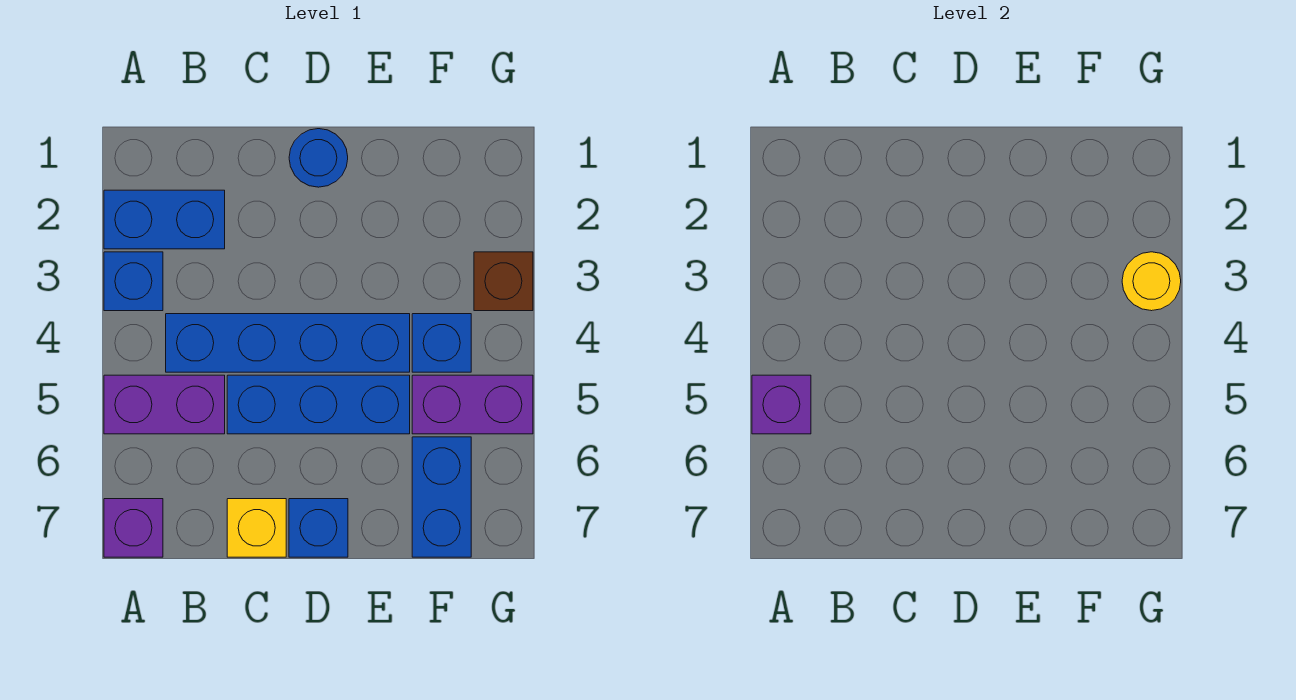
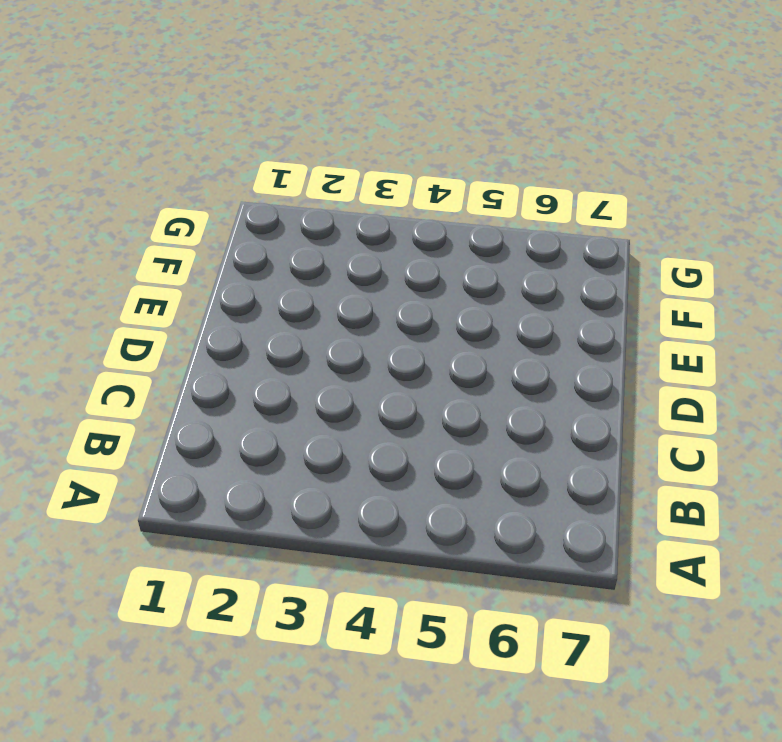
none -> blue brick A2:B2 level 1
none -> blue brick A3 level 1
none -> purple brick A5:B5 level 1

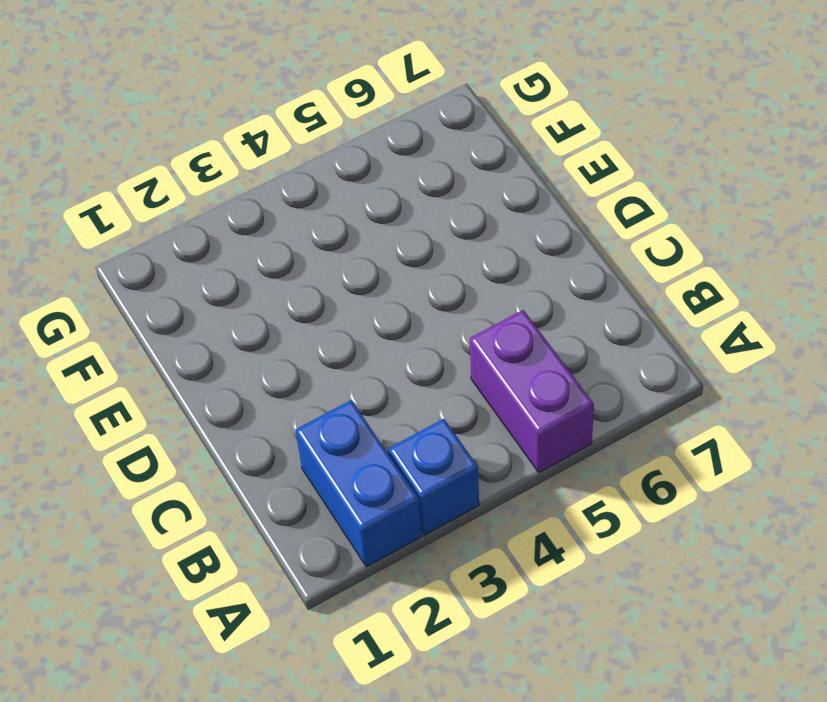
none -> purple brick A7 level 1
none -> blue brick B4:E4 level 1
none -> blue brick C5:E5 level 1

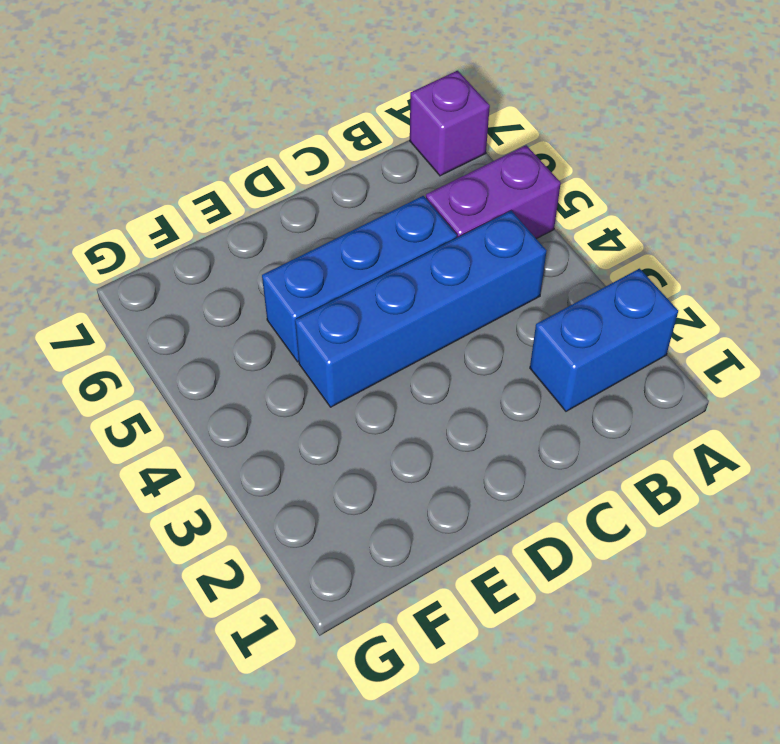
none -> blue brick A3 level 1
none -> yellow brick C7 level 1
none -> blue round brick D1 level 1

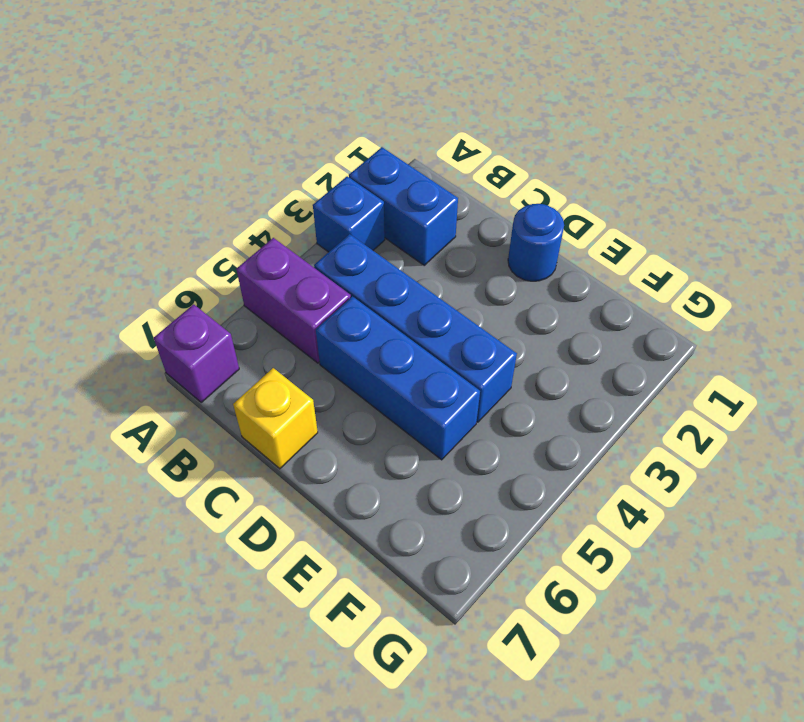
none -> blue brick D7 level 1
none -> blue brick F4 level 1
none -> purple brick F5:G5 level 1

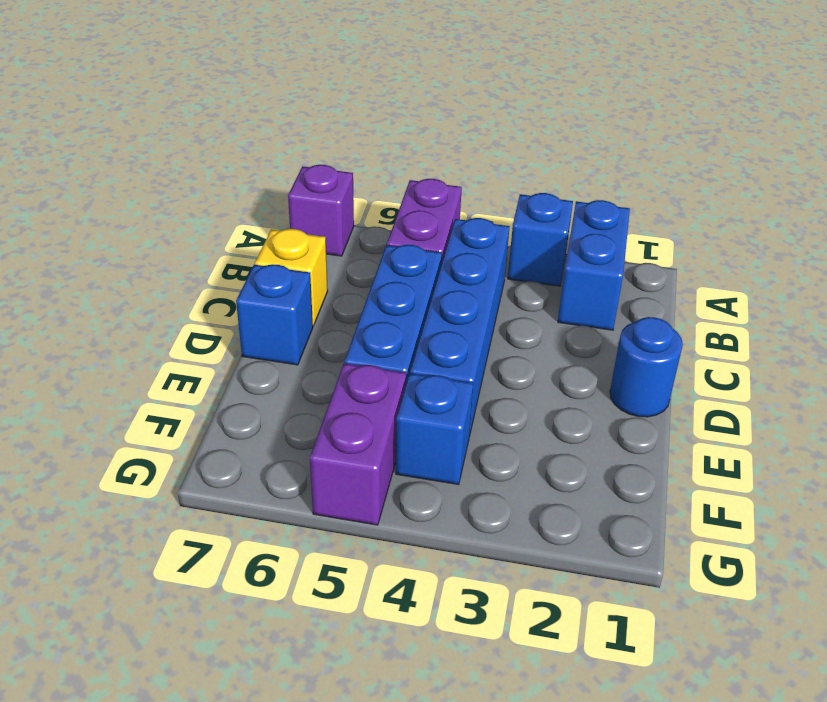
none -> blue brick F6:F7 level 1
none -> brown brick G3 level 1
none -> purple brick A5 level 2

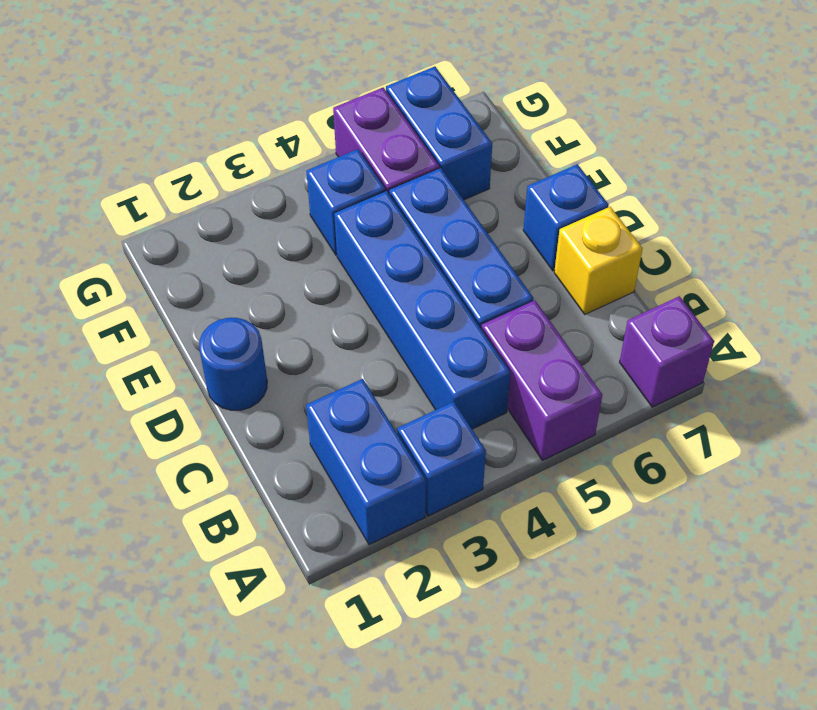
blue brick F6:G6 level 1 -> blue brick F6:F7 level 1
none -> brown brick G3 level 1
none -> purple brick A5 level 2
none -> yellow round brick G3 level 2

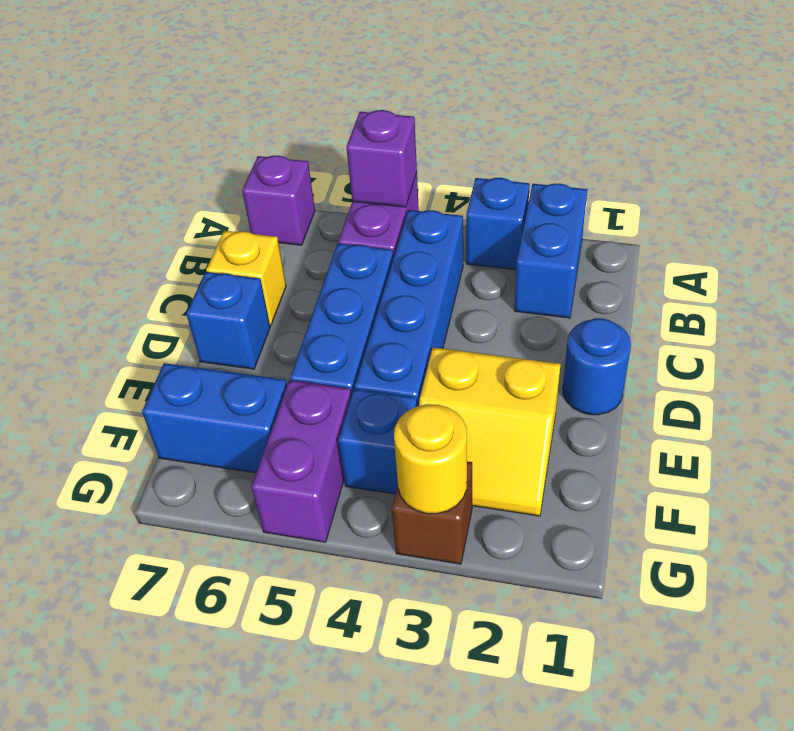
yellow slope E2:F3 level 1 top E -> none

